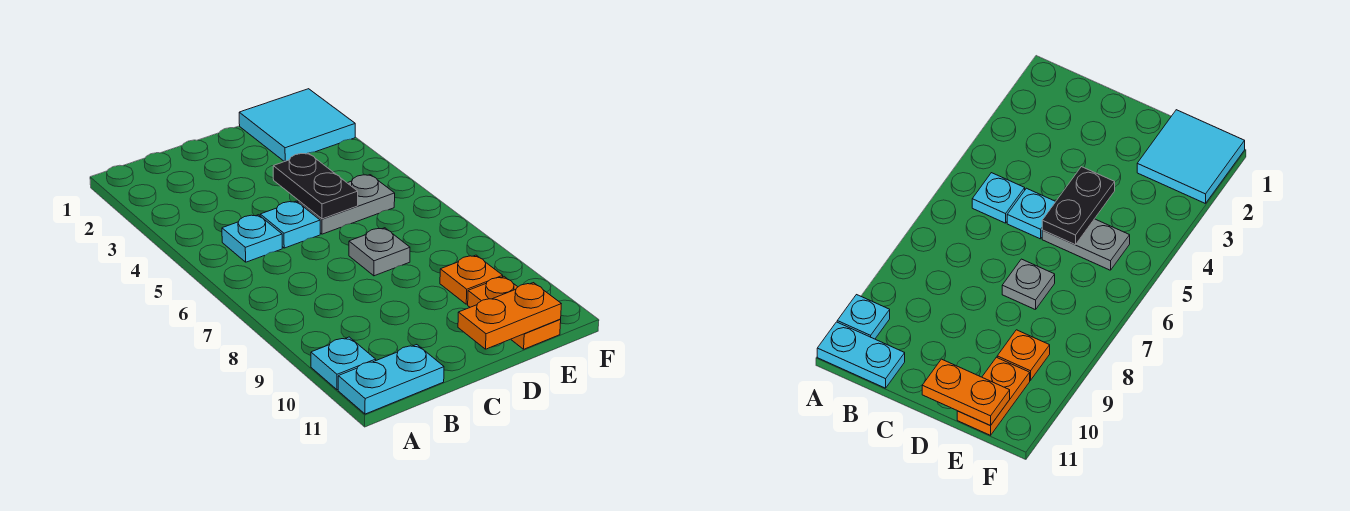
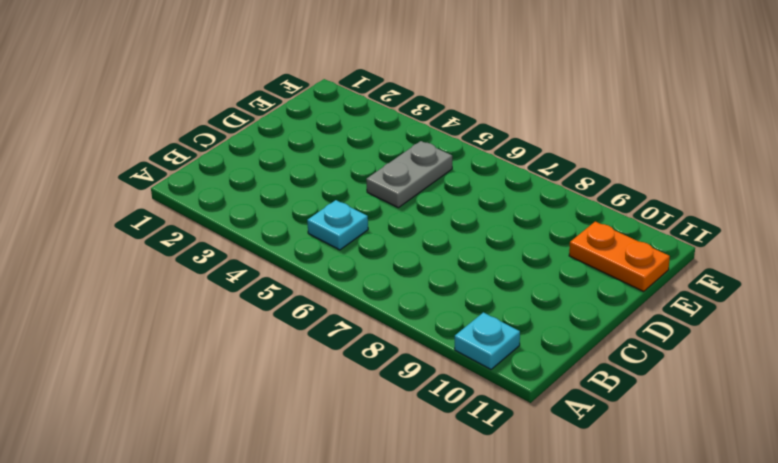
none -> cyan plate A11:B11 level 1
none -> cyan plate C5 level 1

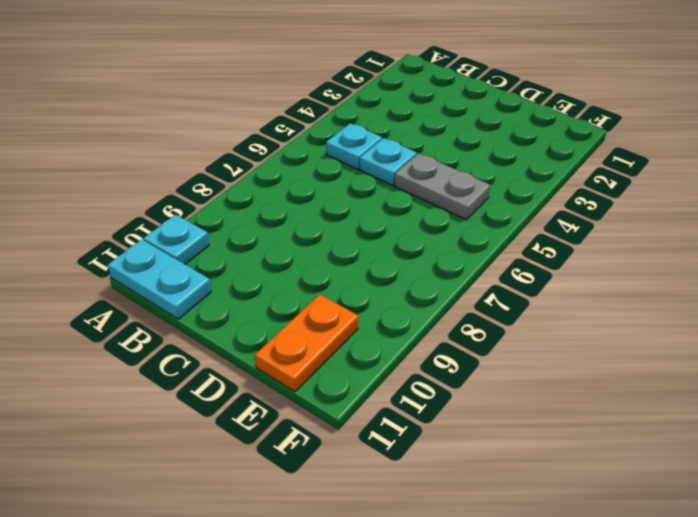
none -> grey plate D7 level 1
none -> cyan tile E1:F2 level 1

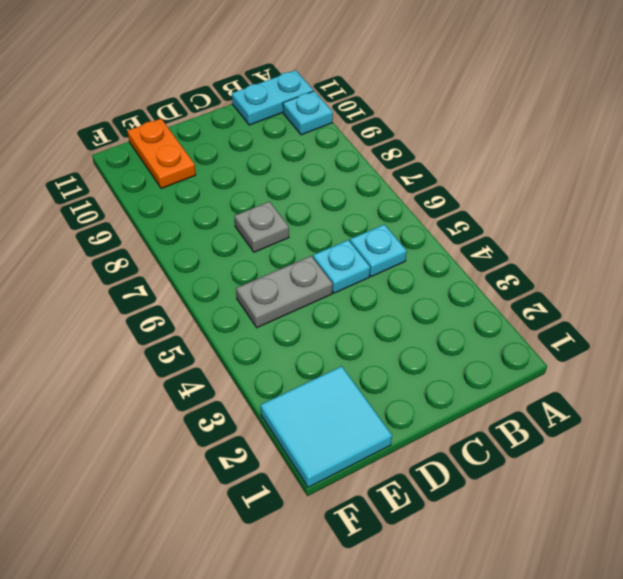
none -> orange plate E9 level 1
none -> black plate D4:D5 level 2

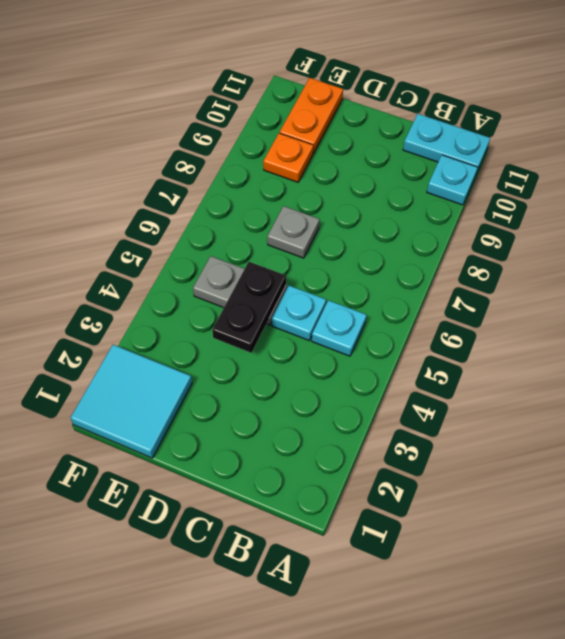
none -> orange plate D11:E11 level 2

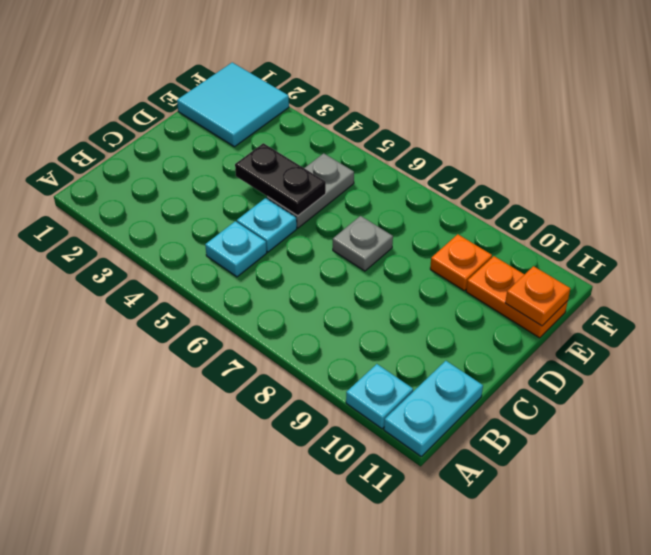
orange plate E11 level 2 -> orange plate D11:E11 level 2

